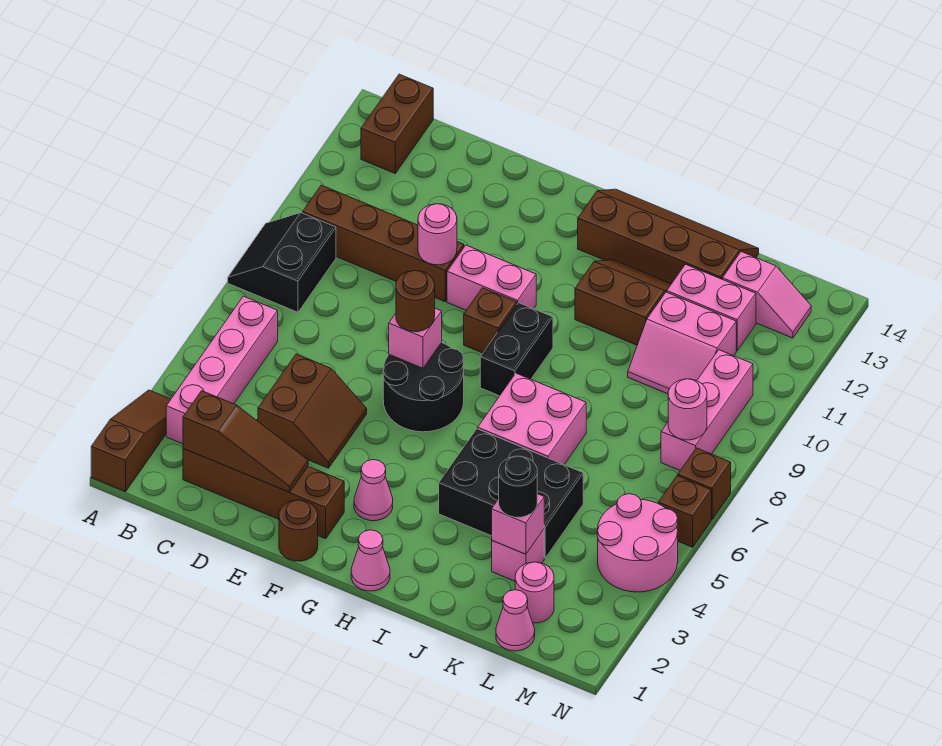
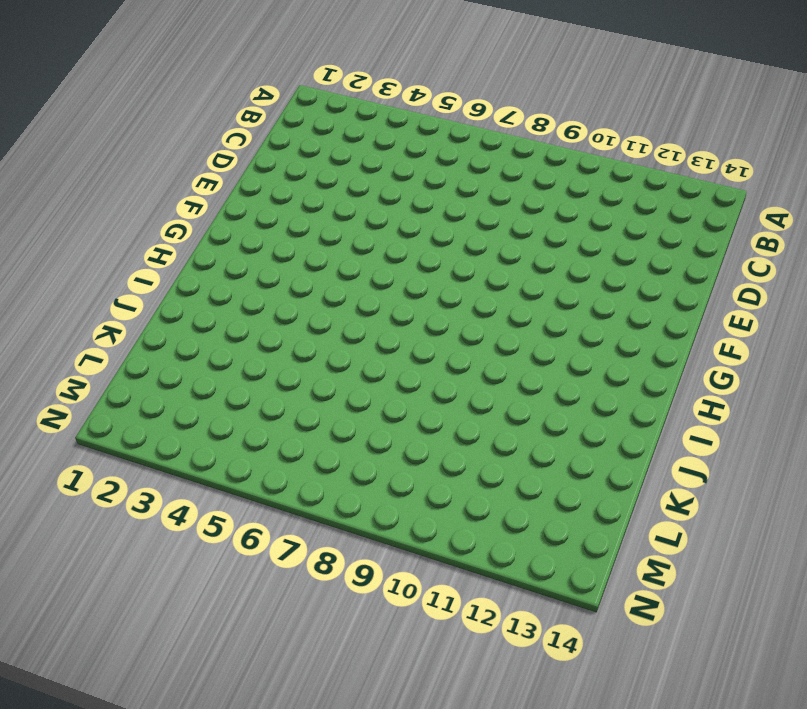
none -> brown slope A1:A3 level 1 top 1
none -> black slope A8:B9 level 1 top B
none -> pink brick B3:B6 level 1
none -> brown brick B10:E10 level 1

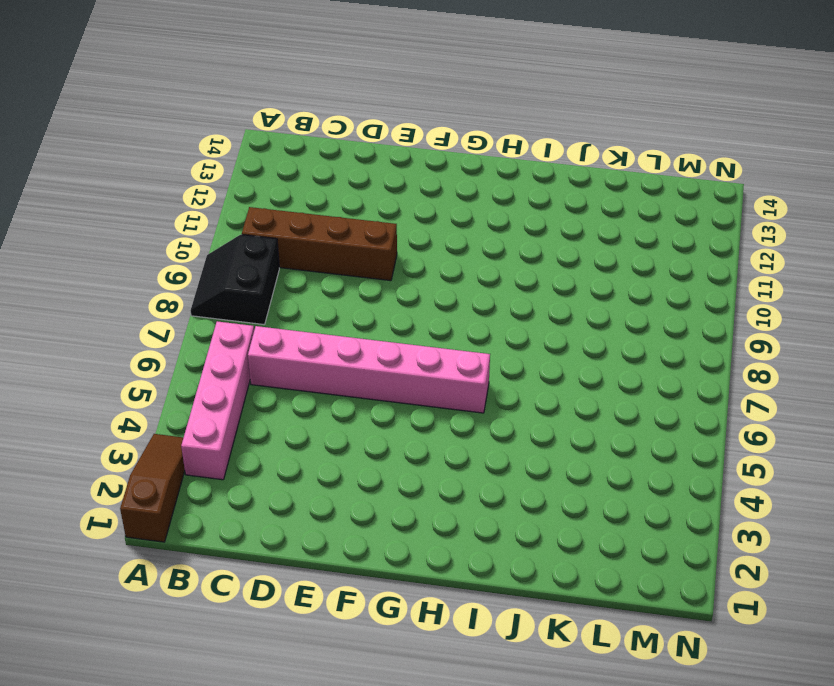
pink brick C6:H6 level 1 -> black round brick F6:G7 level 1
none -> brown brick B13:B14 level 1
none -> brown brick C2:F2 level 1
none -> brown slope D4:E5 level 1 top D
none -> brown round brick F1 level 1

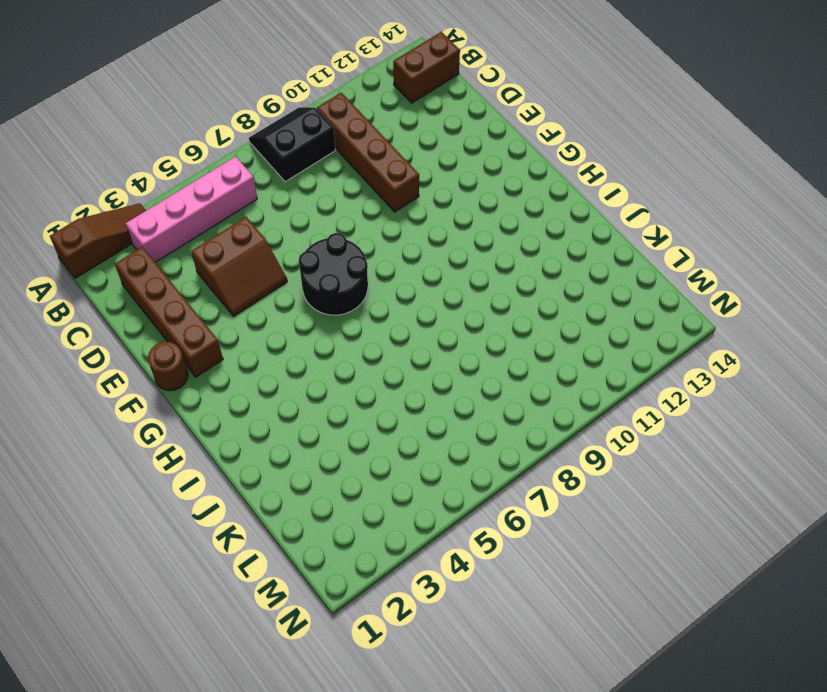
none -> pink brick F10:G10 level 1
none -> pink cone G3 level 1
none -> brown brick G9 level 1
none -> pink cone H1 level 1

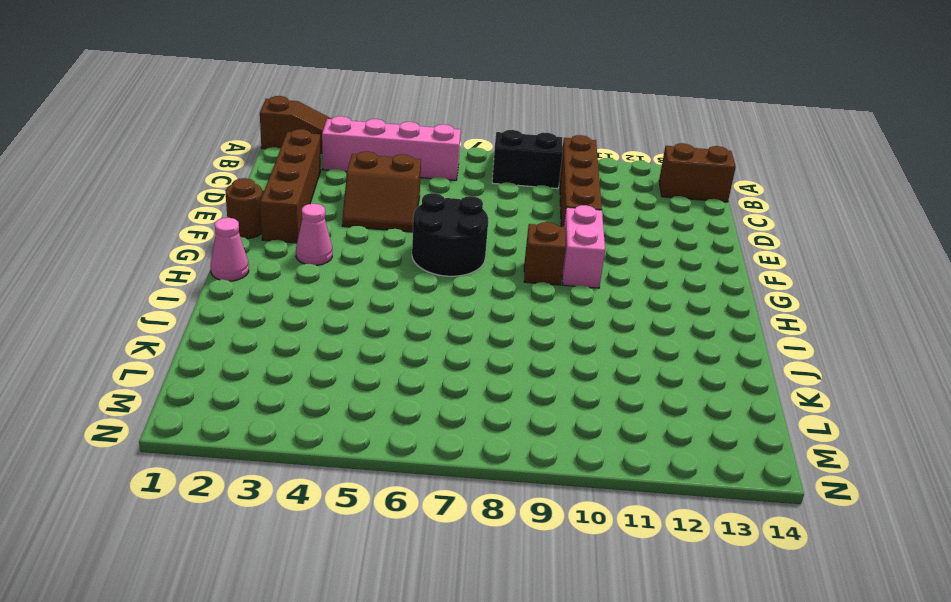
none -> black brick H8:H9 level 1
none -> brown slope H13:K14 level 1 top 13
none -> black brick I4:K5 level 1
none -> pink brick I6:J7 level 1

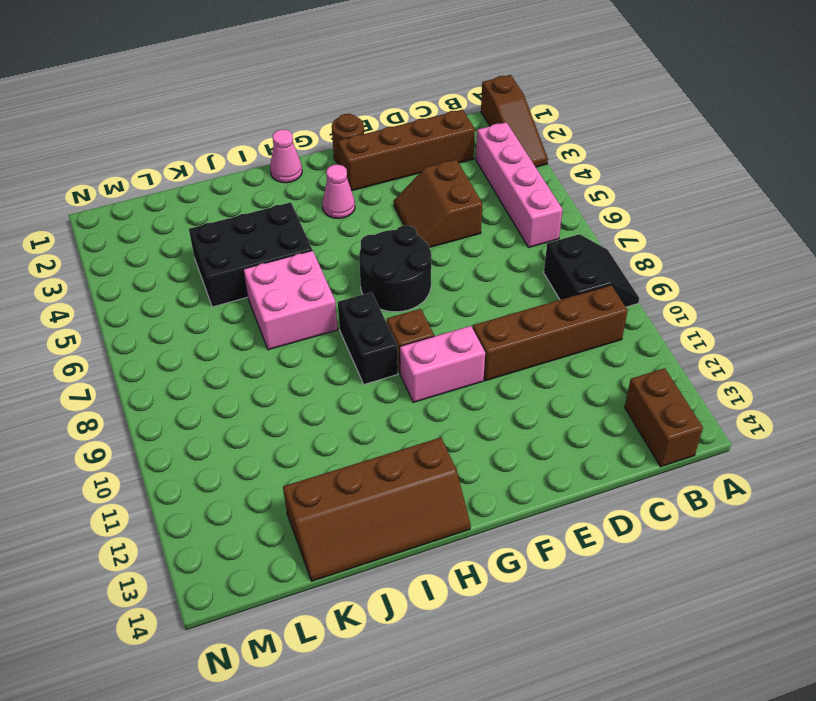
none -> brown slope I11:J12 level 1 top 11
none -> pink brick K3 level 1
none -> pink slope K10:L11 level 1 top 11
none -> pink brick K12:L12 level 1

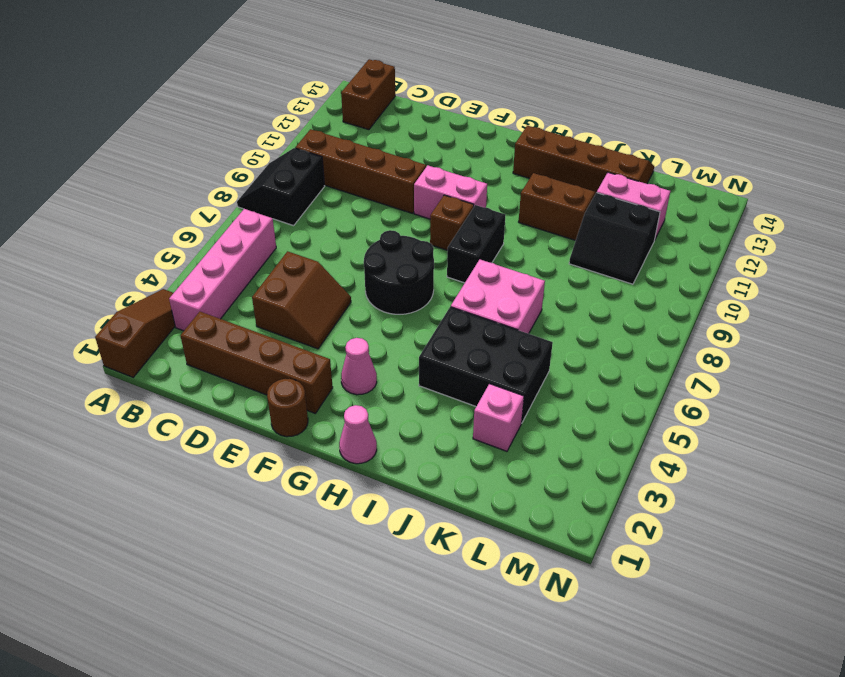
black slope K10:L11 level 1 top 11 -> pink slope K10:L11 level 1 top 11
none -> pink cone L1 level 1
none -> pink round brick L2 level 1
none -> pink slope L13:M13 level 1 top L
none -> pink round brick M4:N5 level 1

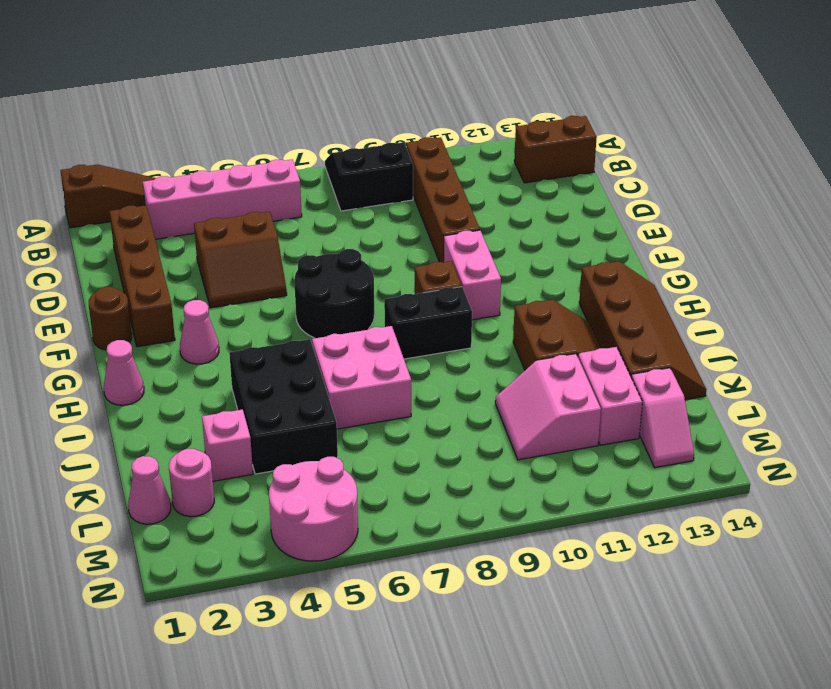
none -> pink brick M8:M10 level 1
none -> brown brick N6 level 1
none -> brown brick N7 level 1
none -> brown slope C2:E2 level 2 top C

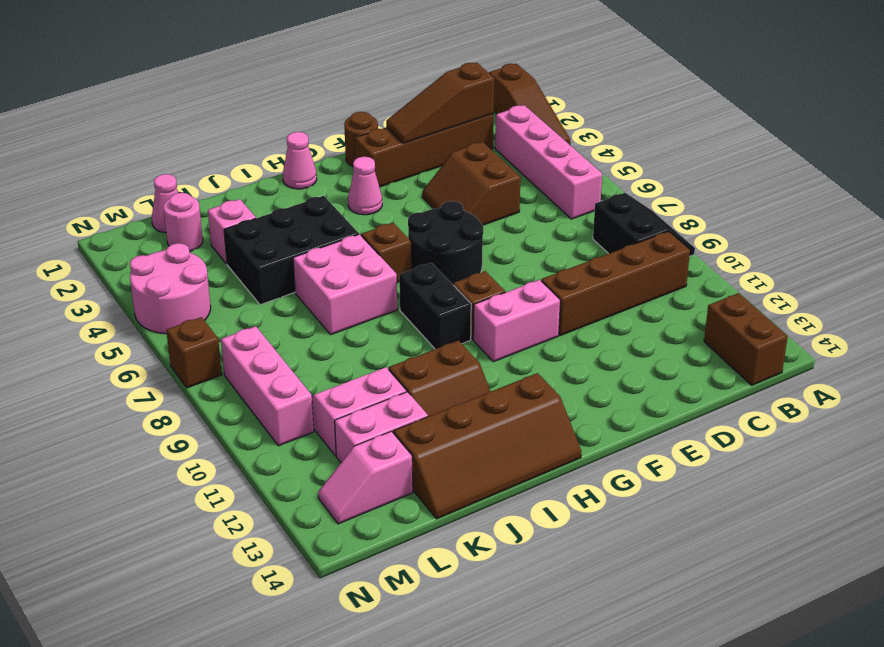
brown brick H6 level 1 -> brown brick N6 level 1
none -> pink round brick E10 level 2
none -> pink brick F7 level 2
none -> pink brick K3 level 2
none -> pink round brick M8 level 2

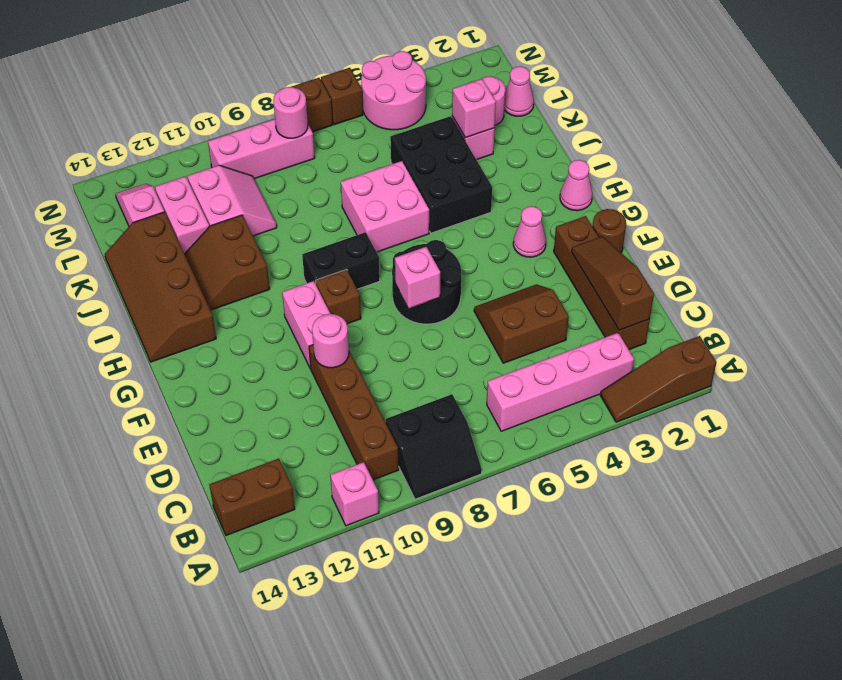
pink brick A11 level 1 -> none
none -> brown round brick F7 level 3
none -> black round brick K3 level 3

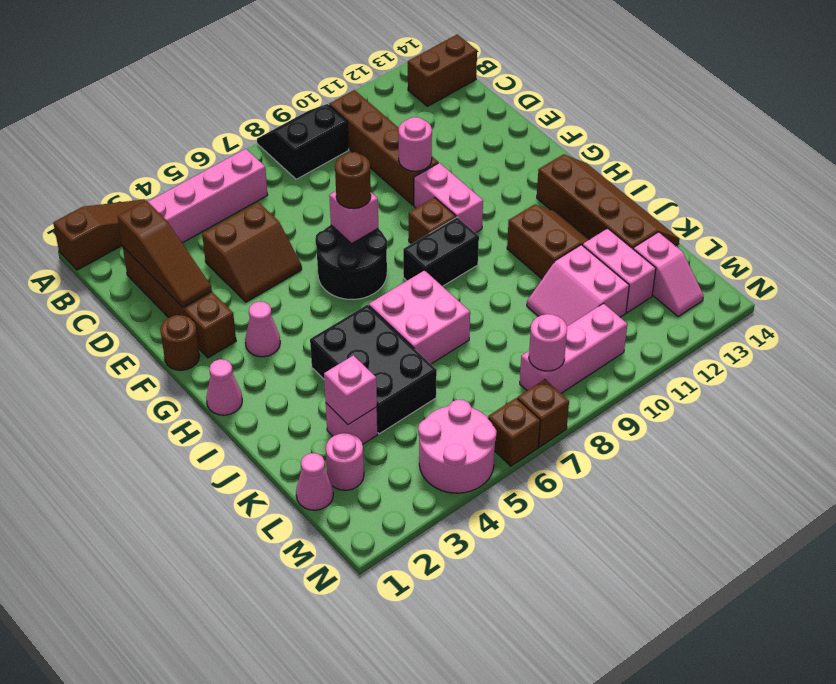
none -> black round brick K3 level 3

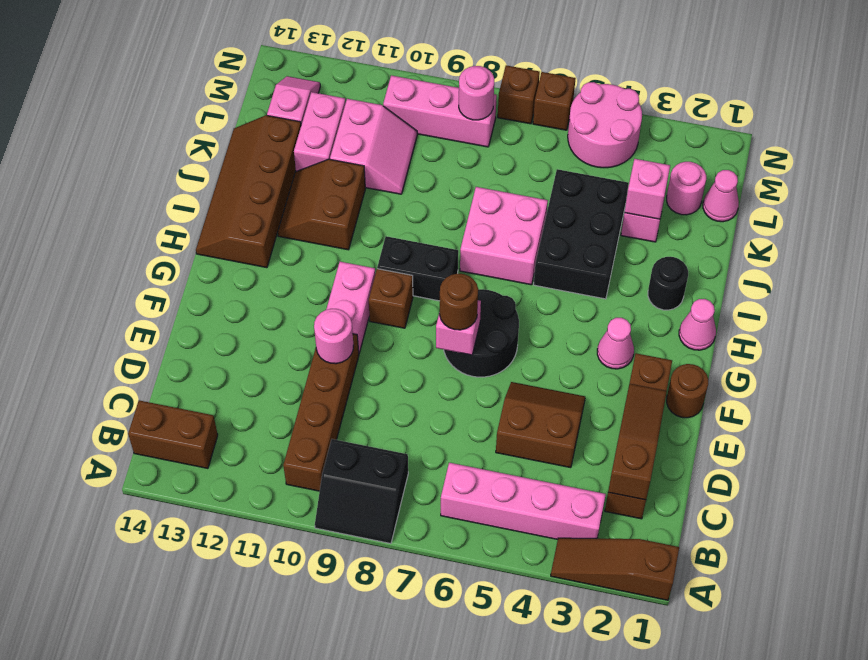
black round brick I2 level 1 -> black round brick K3 level 3

